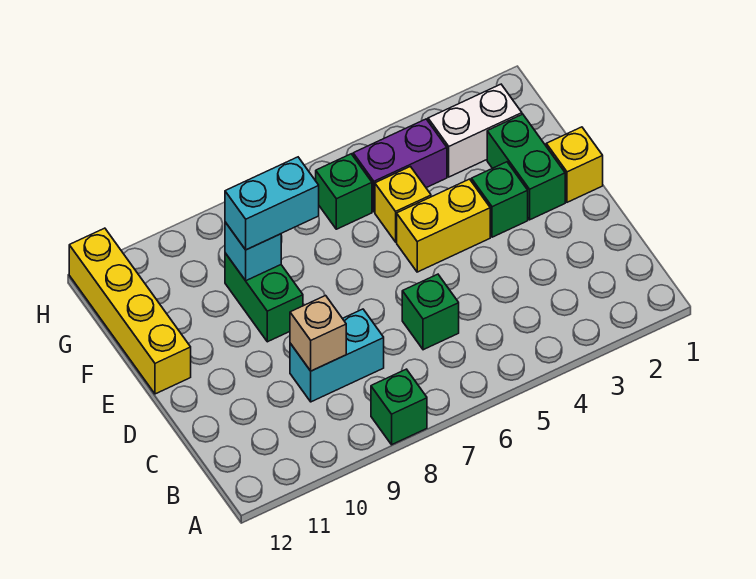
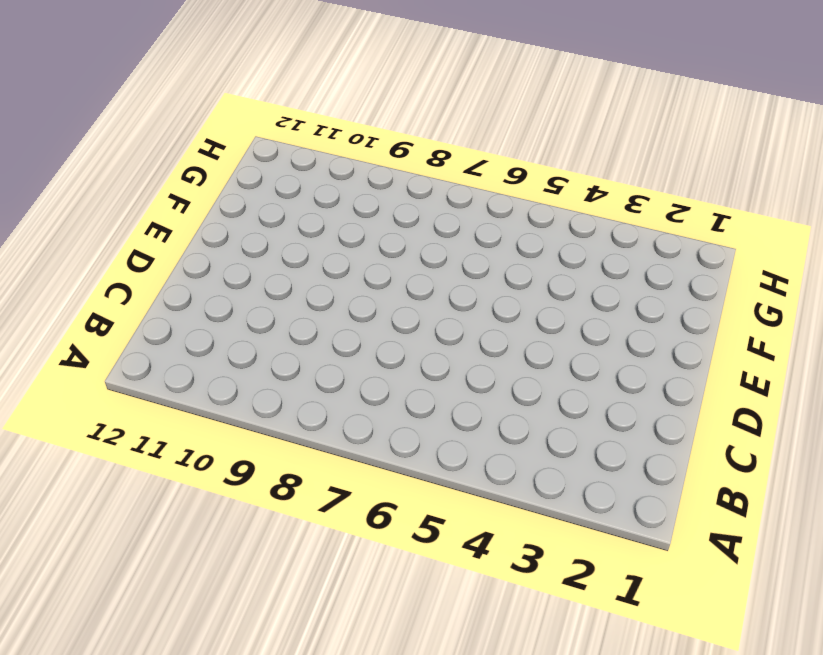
none -> green brick A8 level 1
none -> green brick C6 level 1
none -> cyan brick C8:C9 level 1

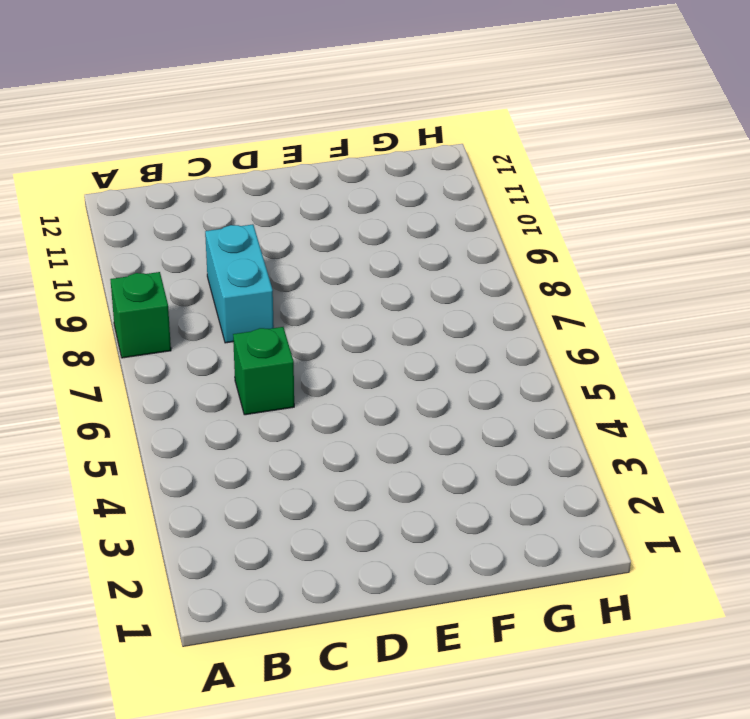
none -> yellow brick E1 level 1
none -> green brick E2:F2 level 1
none -> green brick E3 level 1

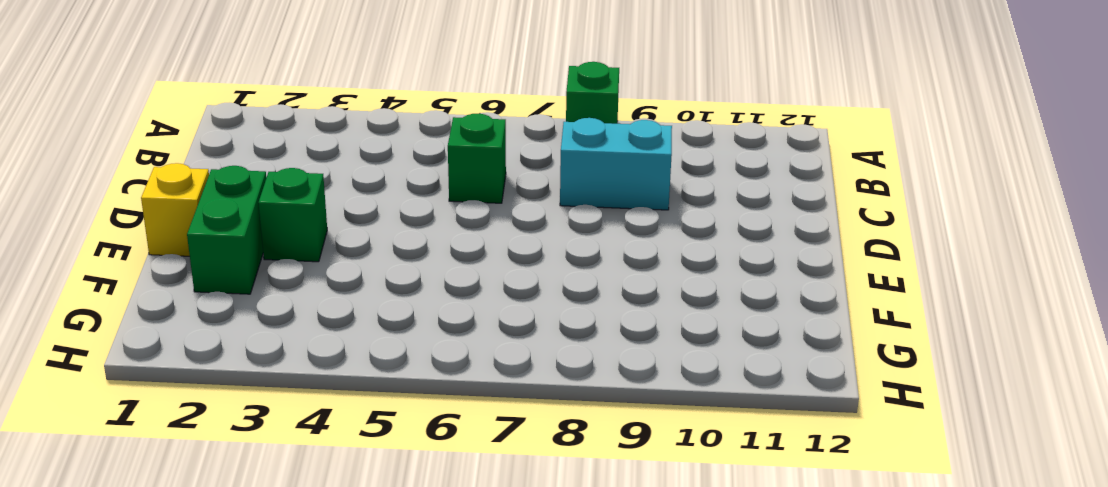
none -> yellow brick E4:E5 level 1
none -> green brick E9:F9 level 1
none -> yellow brick E12:H12 level 1

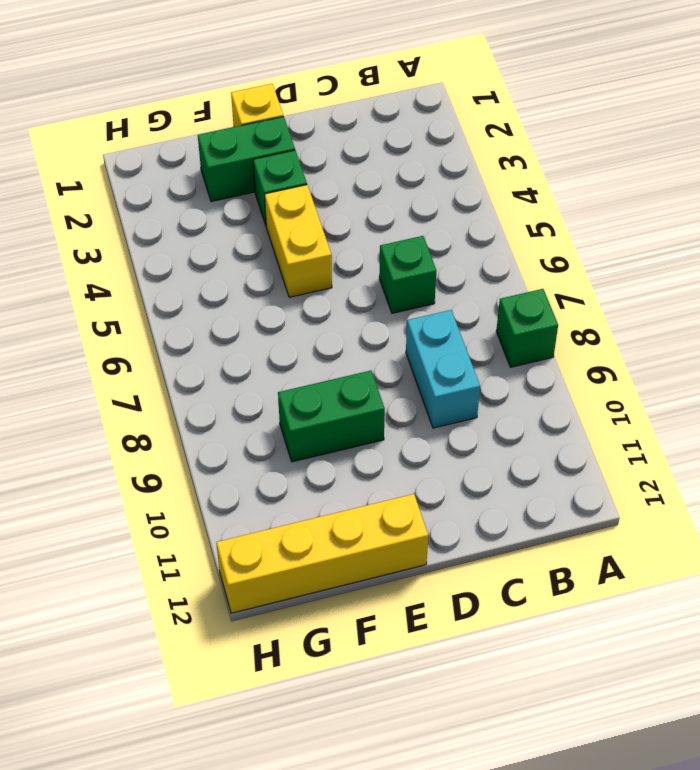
none -> yellow brick F5 level 1
none -> white brick G2:G3 level 1
none -> purple brick G4:G5 level 1

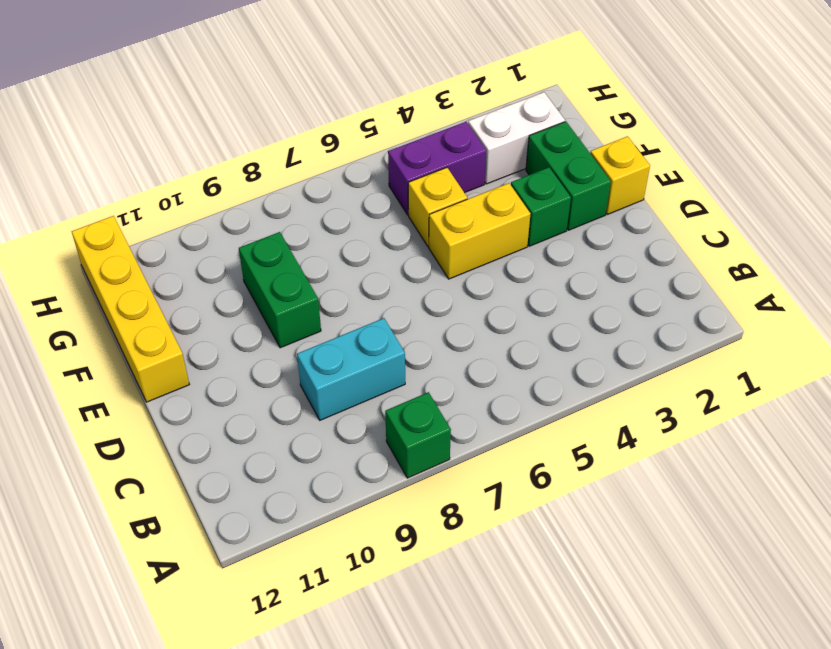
none -> green brick C6 level 1
none -> green brick G6 level 1
none -> tan brick C9 level 2

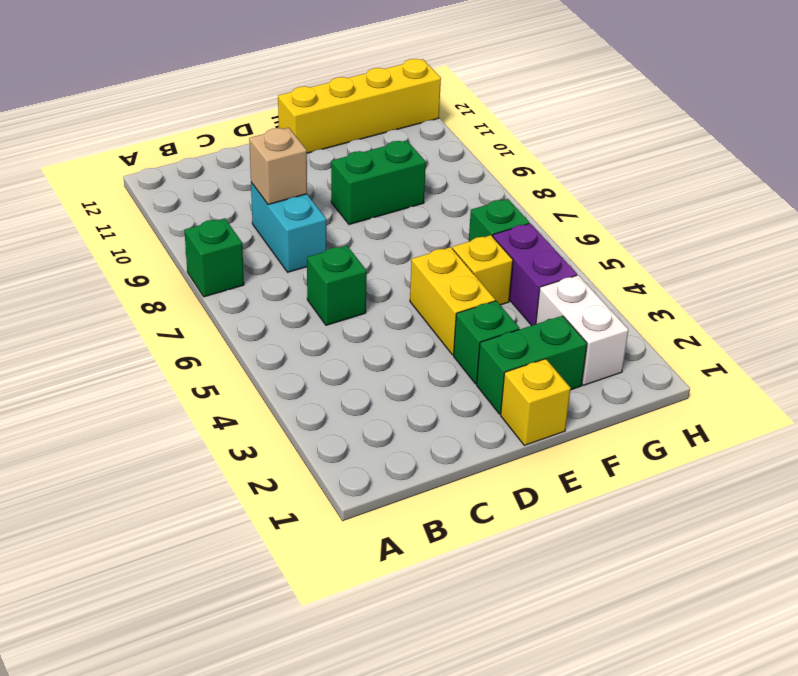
none -> cyan brick F9 level 2
none -> cyan brick F8:F9 level 3

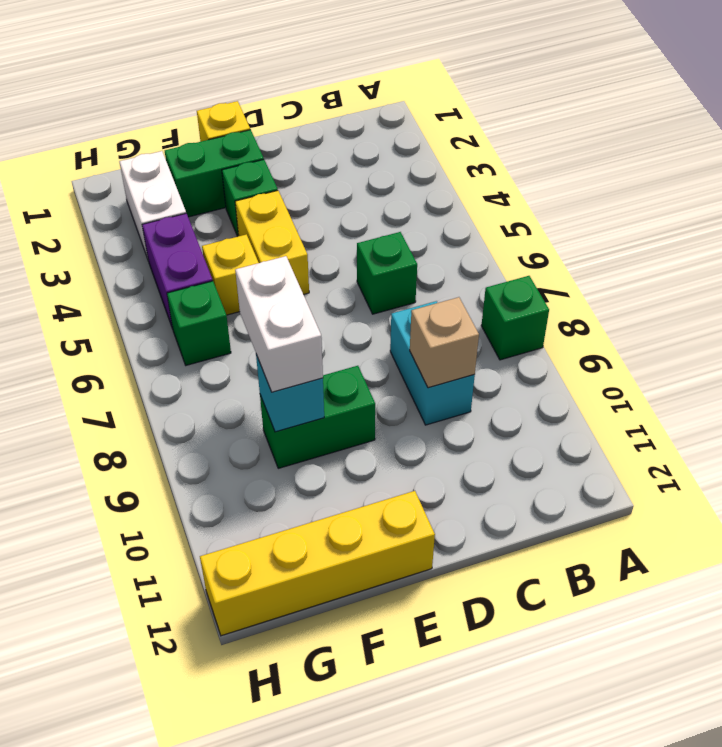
white brick F8:F9 level 3 -> cyan brick F8:F9 level 3

